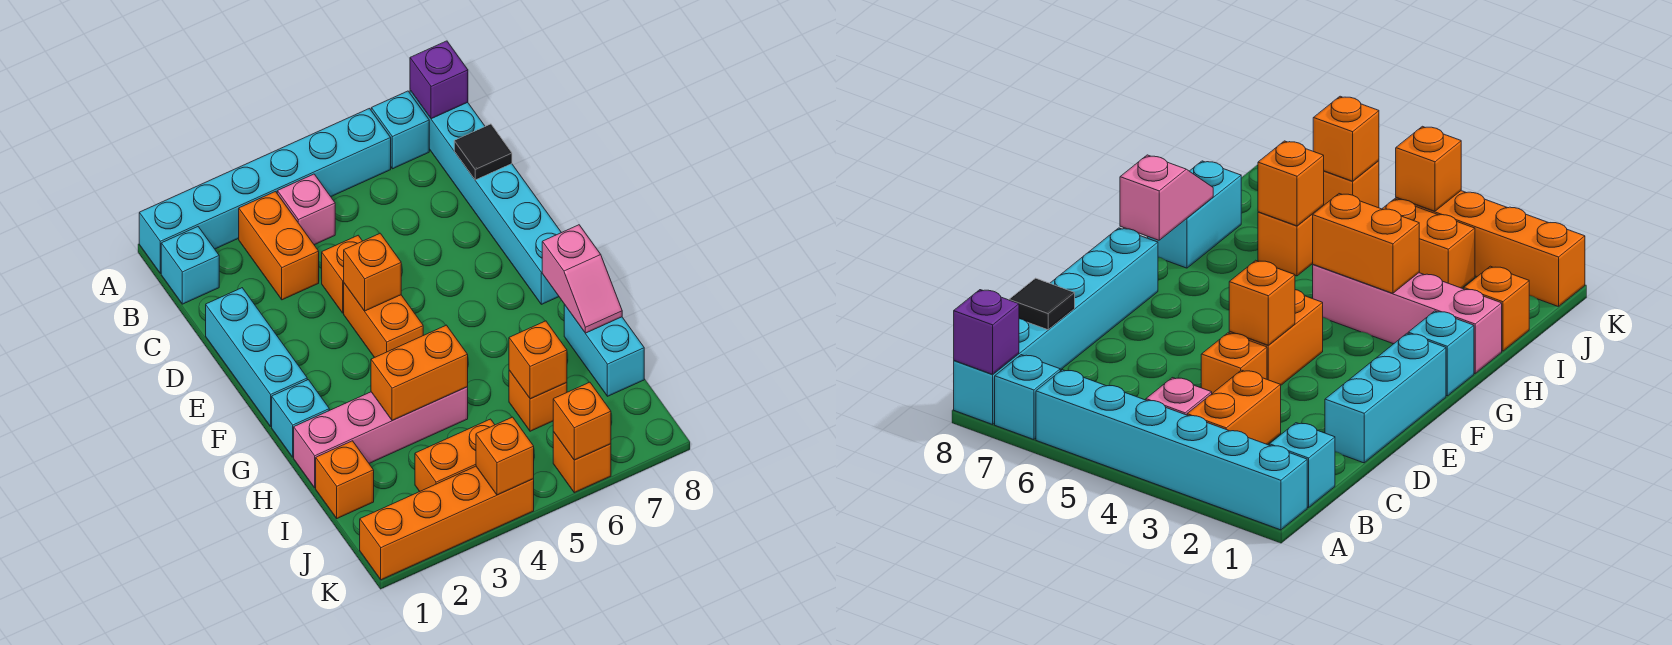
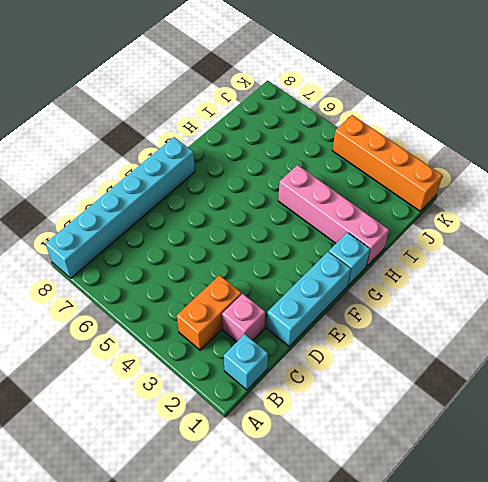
pink brick C2 level 1 -> pink brick B4 level 1
none -> cyan brick A1:A6 level 1
none -> cyan brick A7 level 1
none -> orange brick D4 level 1

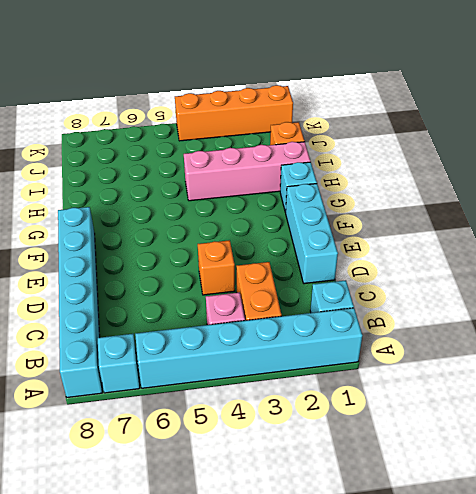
none -> orange brick E4:F4 level 1
none -> cyan brick H8:I8 level 1
none -> orange brick I6 level 1

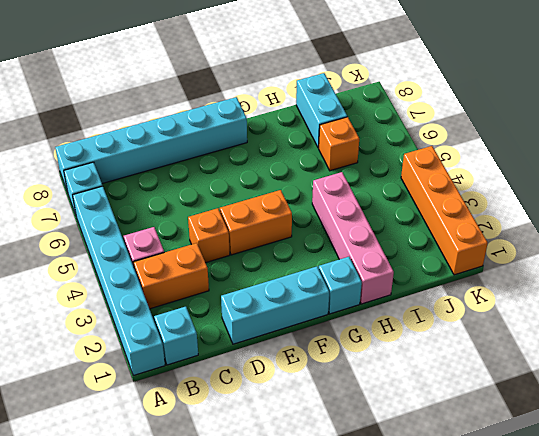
cyan brick I7:I8 level 1 -> cyan brick H8:I8 level 1
none -> orange brick I1 level 1
none -> orange brick J3:J4 level 1
none -> orange brick K6 level 1

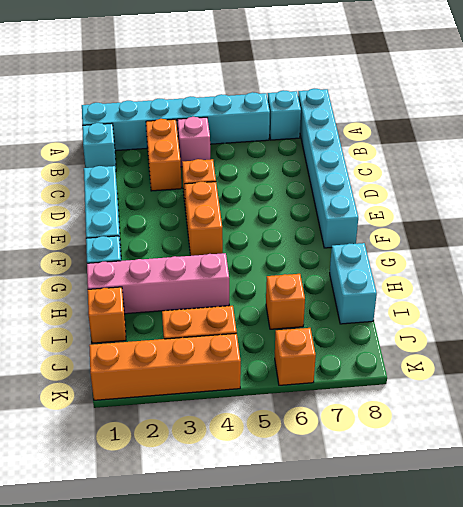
none -> purple brick A8 level 2
none -> black tile C8 level 2
none -> orange brick E4 level 2

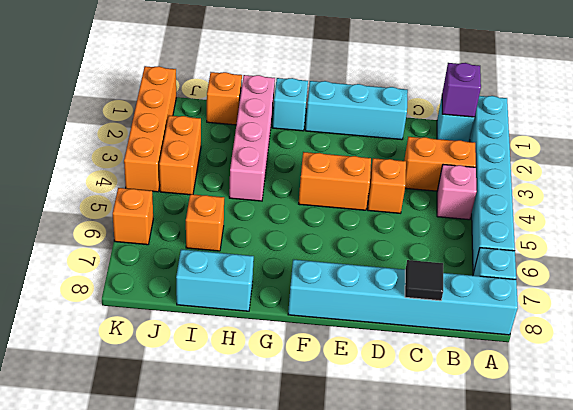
purple brick B1 level 2 -> purple brick A8 level 2
none -> orange brick E4 level 2
none -> pink slope G8:H8 level 2 top G
none -> orange brick H3:H4 level 2

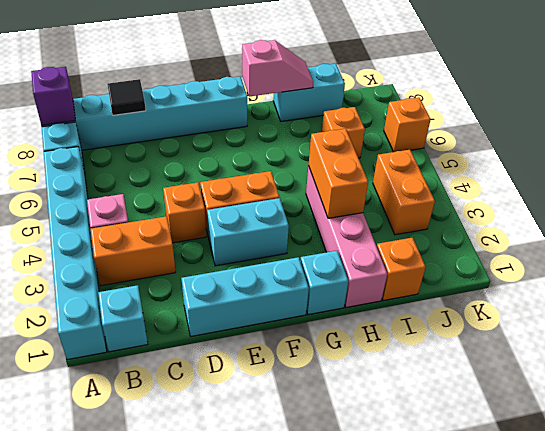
cyan brick E3:F3 level 1 -> none
none -> orange brick K1:K4 level 1
none -> orange brick E4 level 2
none -> orange brick I6 level 2

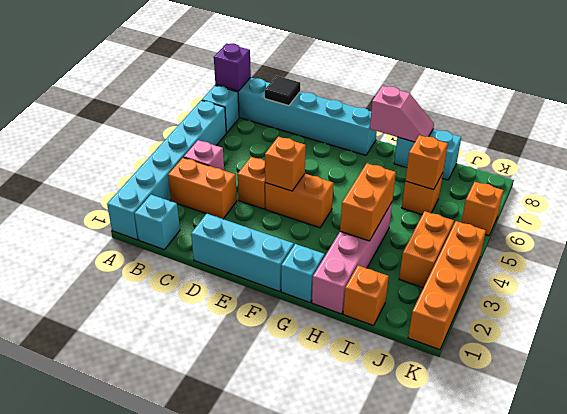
none -> orange brick K4 level 2
none -> orange brick K6 level 2

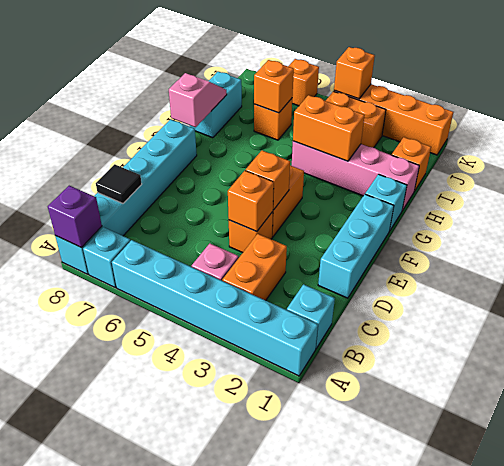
orange brick D4 level 2 -> orange brick K6 level 2

